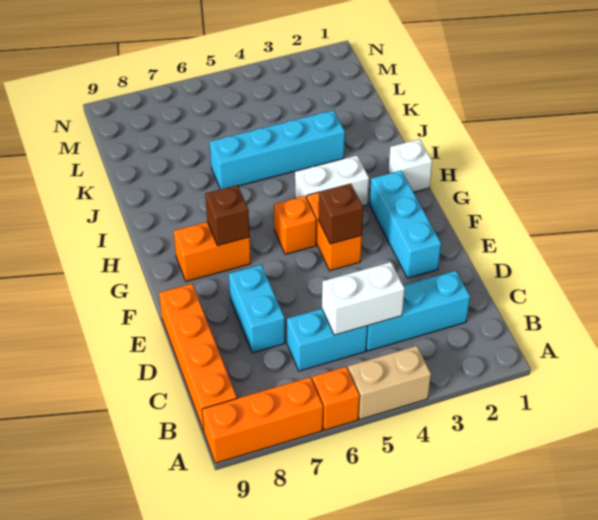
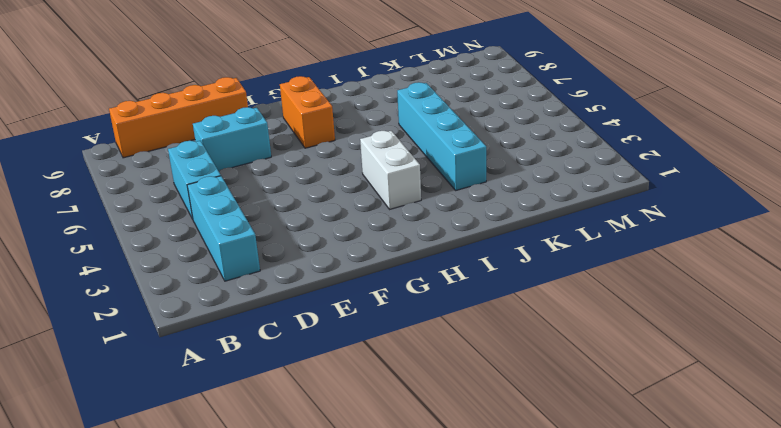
none -> tan brick A4:A5 level 1
none -> orange brick A6 level 1
none -> orange brick A7:A9 level 1

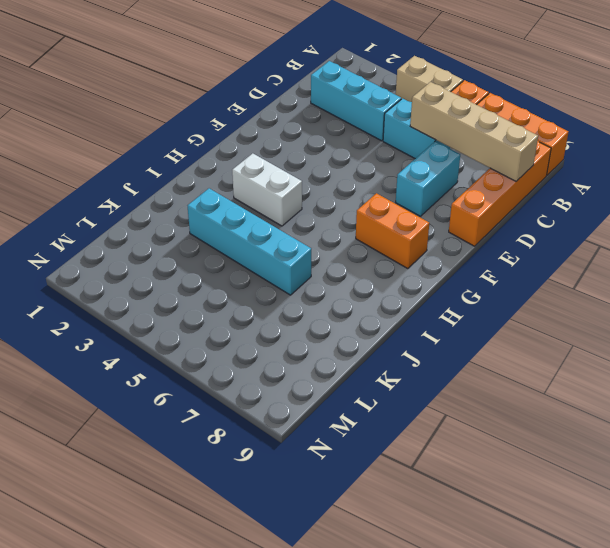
tan brick C6:C9 level 2 -> none
none -> cyan brick E2:G2 level 1
none -> orange brick F4:G4 level 1
none -> orange brick G5 level 1

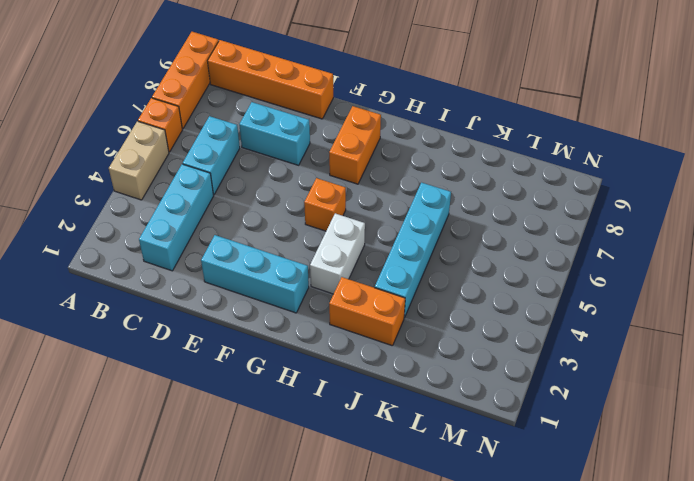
orange brick I2:J2 level 1 -> orange brick F4:G4 level 1
none -> white brick H1 level 1
none -> white brick C4:C5 level 2
none -> brown brick F4 level 2

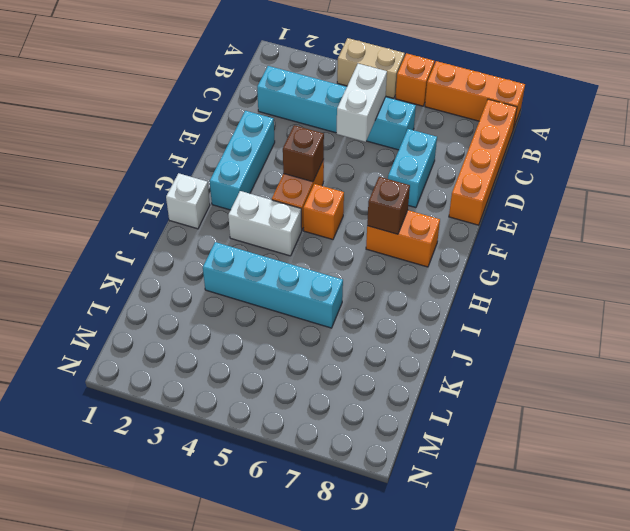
white brick C5:D5 level 2 -> white brick C4:C5 level 2

